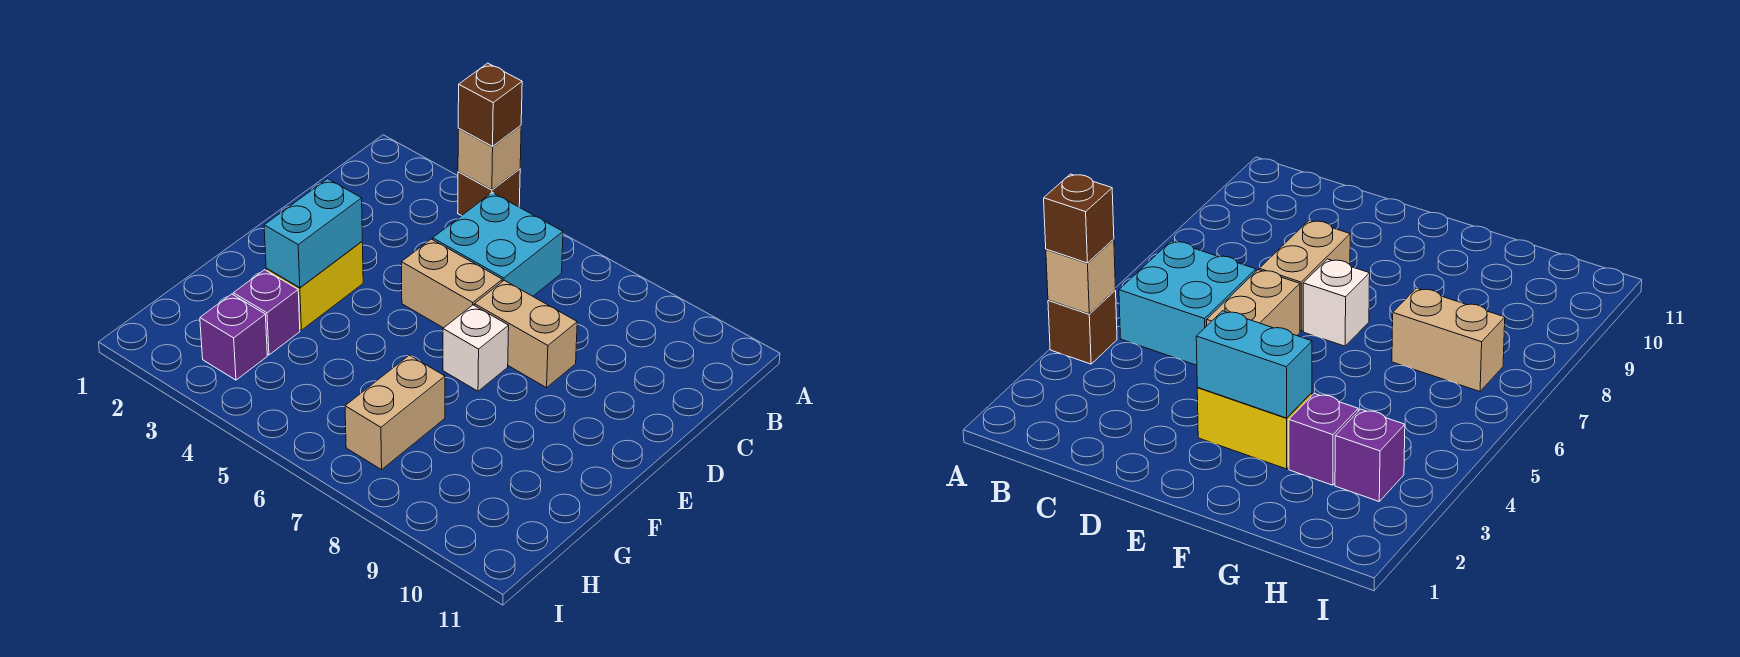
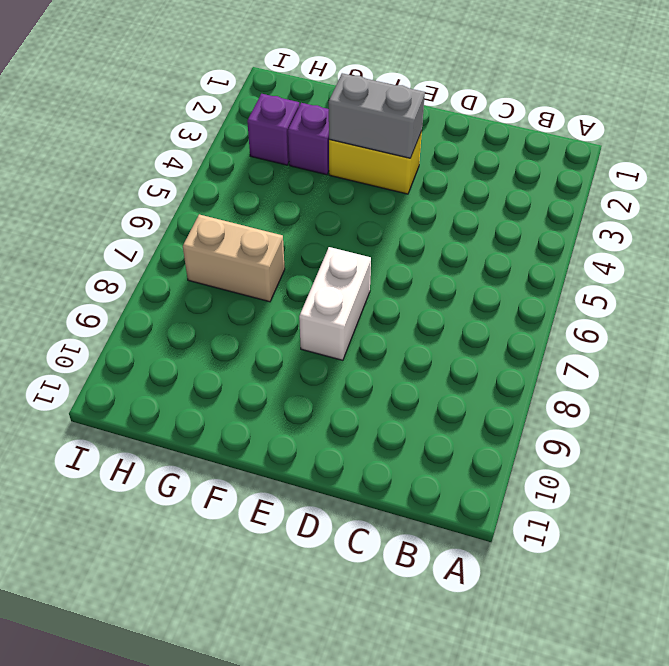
grey brick E3:F3 level 2 -> cyan brick E3:F3 level 2
white brick E7:E8 level 1 -> white brick E7 level 1
none -> brown brick A4 level 1
none -> cyan brick B5:C6 level 1
none -> tan brick D5:D6 level 1

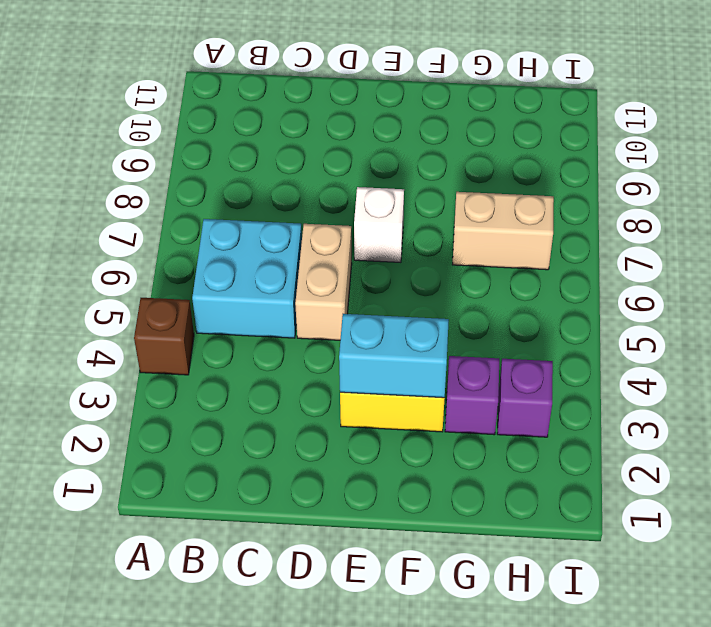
none -> tan brick D7:D8 level 1
none -> tan brick A4 level 2
none -> brown brick A4 level 3

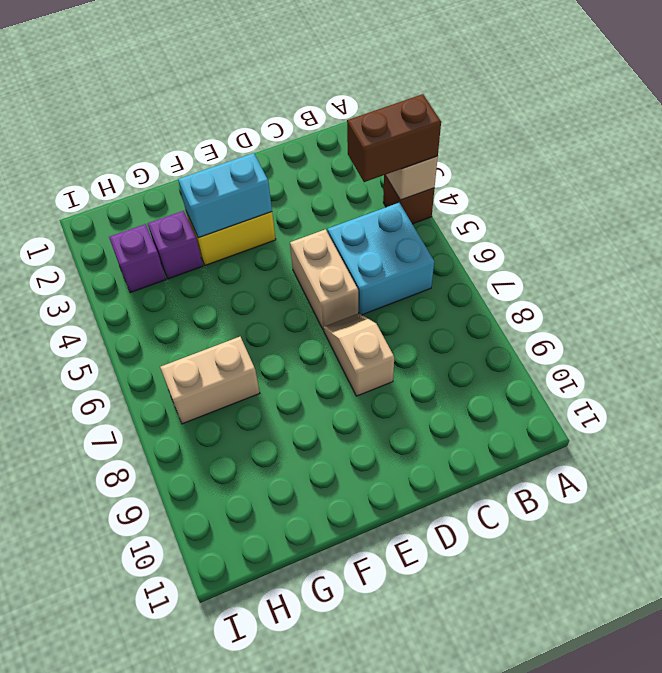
brown brick A4:B4 level 3 -> brown brick A4 level 3
tan slope D7:D8 level 1 top 8 -> tan brick D7:D8 level 1
none -> white brick E7 level 1

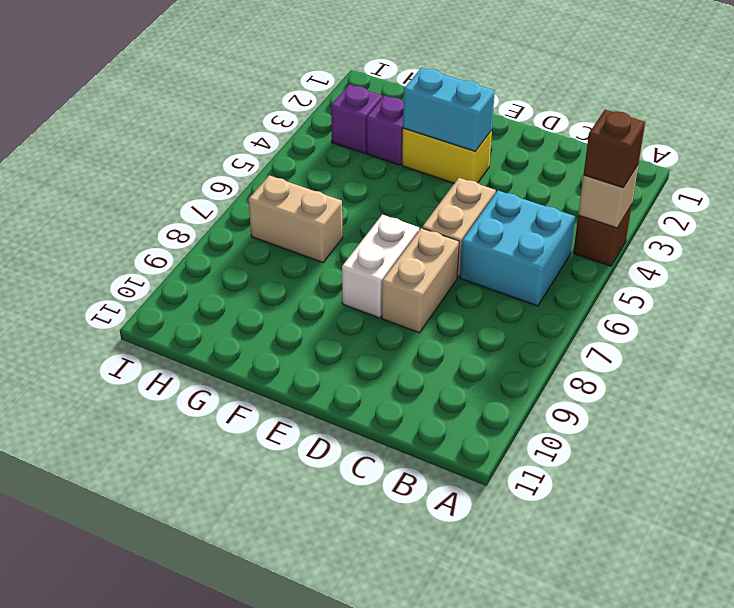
white brick E7:E8 level 1 -> white brick E7 level 1

